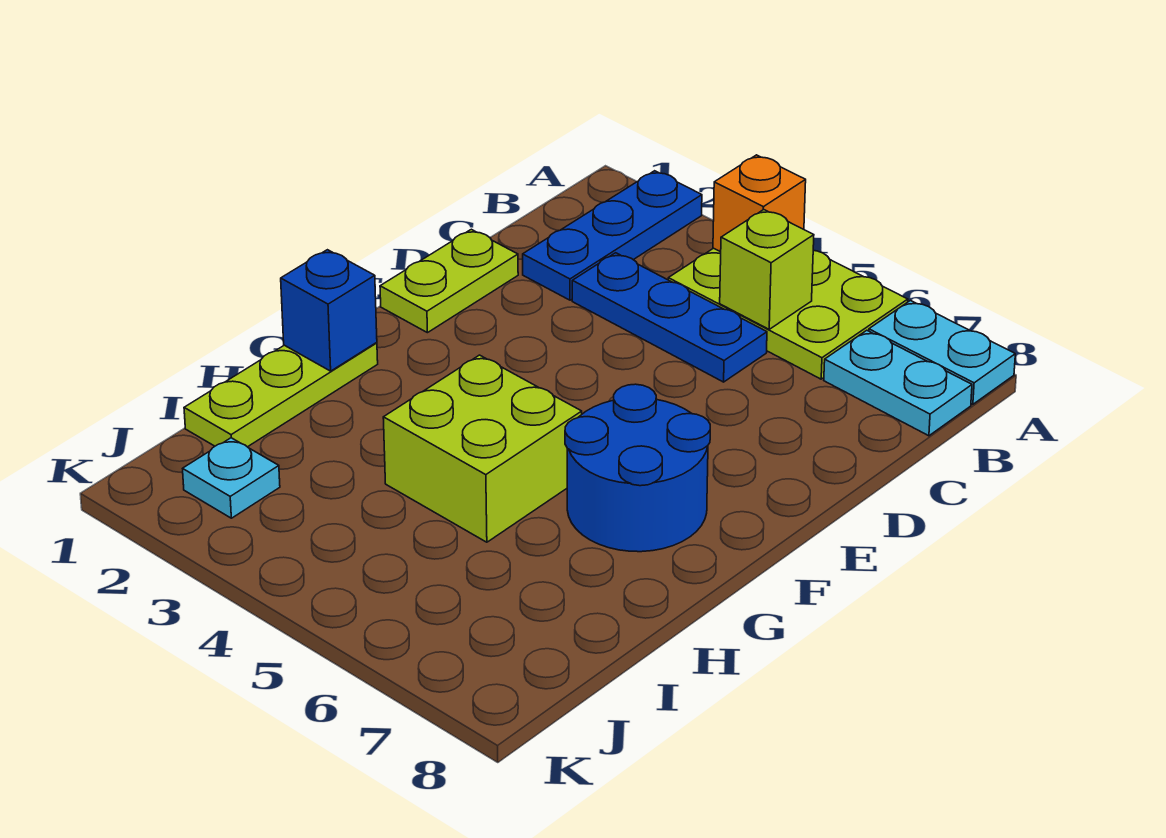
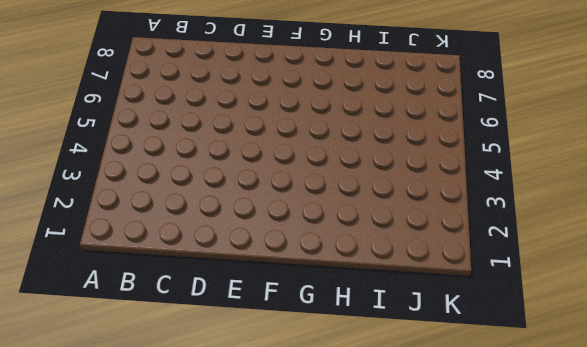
none -> blue plate A2:C2 level 1
none -> lime plate A4:B6 level 1
none -> cyan plate A7:A8 level 1

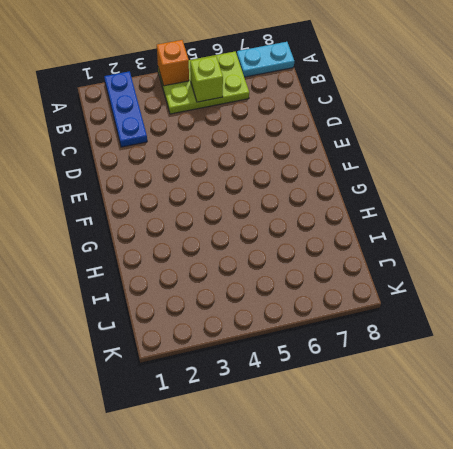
none -> cyan plate B7:B8 level 1
none -> blue plate C3:C5 level 1
none -> lime plate D1:E1 level 1

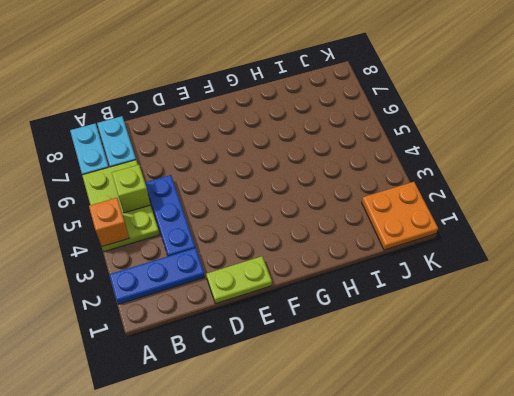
orange plate J1:K2 level 1 -> cyan plate J2 level 1
none -> blue round brick F6:G7 level 1
none -> lime plate G1:I1 level 1
none -> lime brick G4:H5 level 1

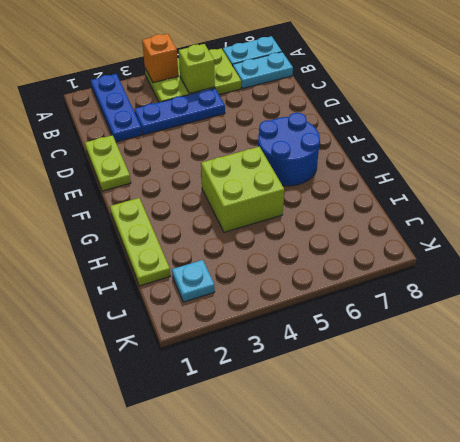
none -> blue brick G1 level 2

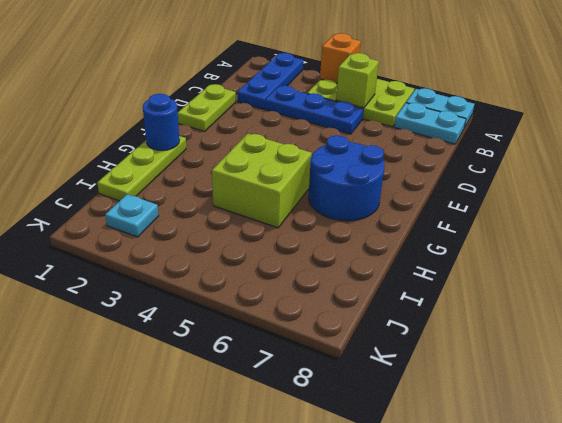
blue round brick G1 level 2 -> blue brick G1 level 2

